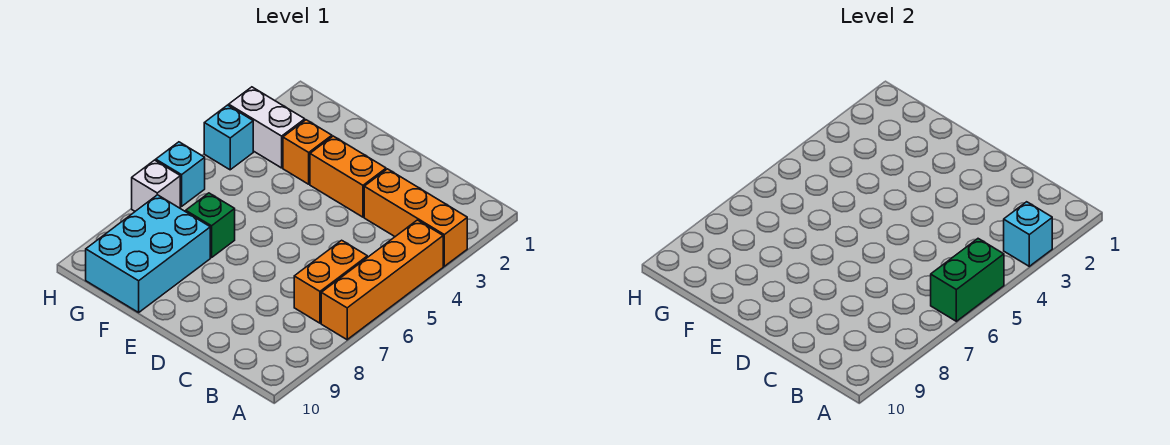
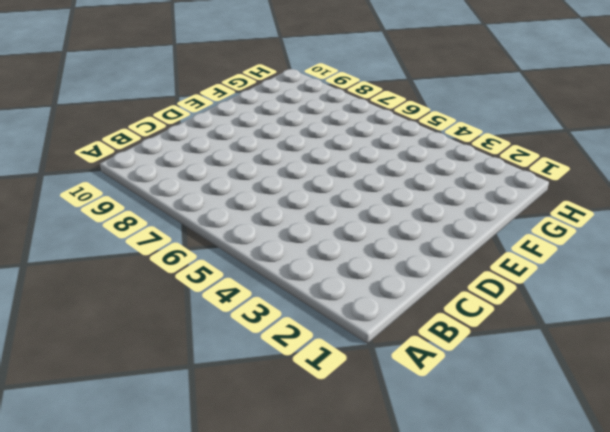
none -> orange brick A3:C3 level 1
none -> orange brick A4:A7 level 1
none -> orange brick B6:B7 level 1

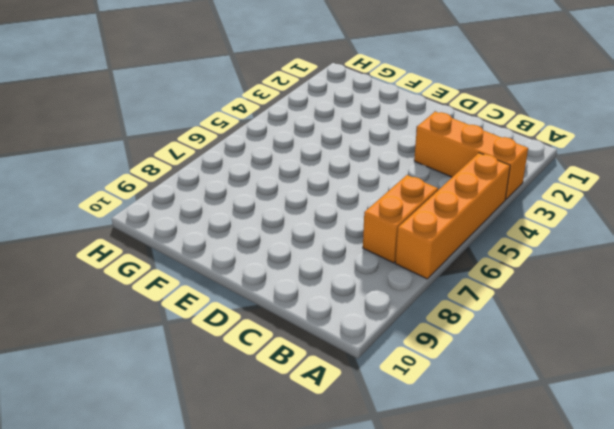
none -> orange brick D3:E3 level 1
none -> orange brick F3 level 1
none -> green brick F7 level 1

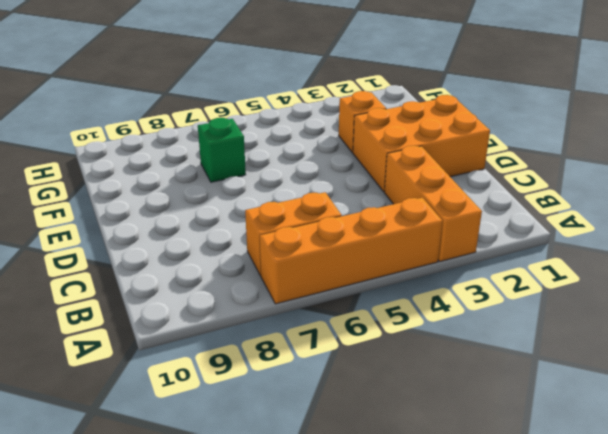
orange brick D1:E3 level 1 -> orange brick D3:E3 level 1
none -> cyan brick F8:G10 level 1
none -> white brick G3:H3 level 1
none -> cyan brick H4 level 1

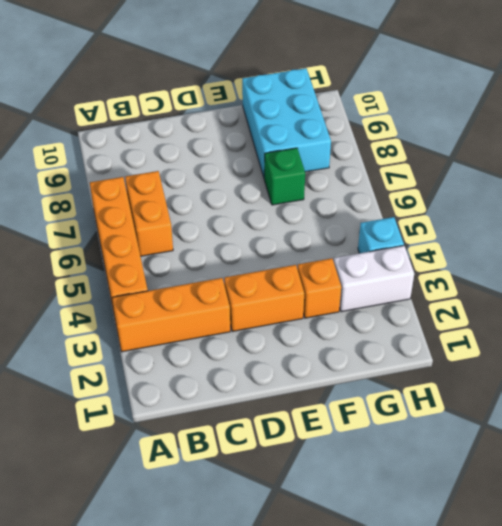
none -> cyan brick H6 level 1
none -> white brick H7 level 1
none -> cyan brick A3 level 2

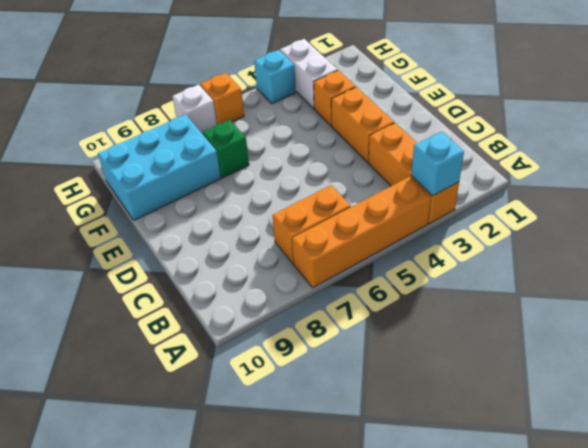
orange brick H6 level 1 -> cyan brick H6 level 1
none -> green brick A5:A6 level 2

